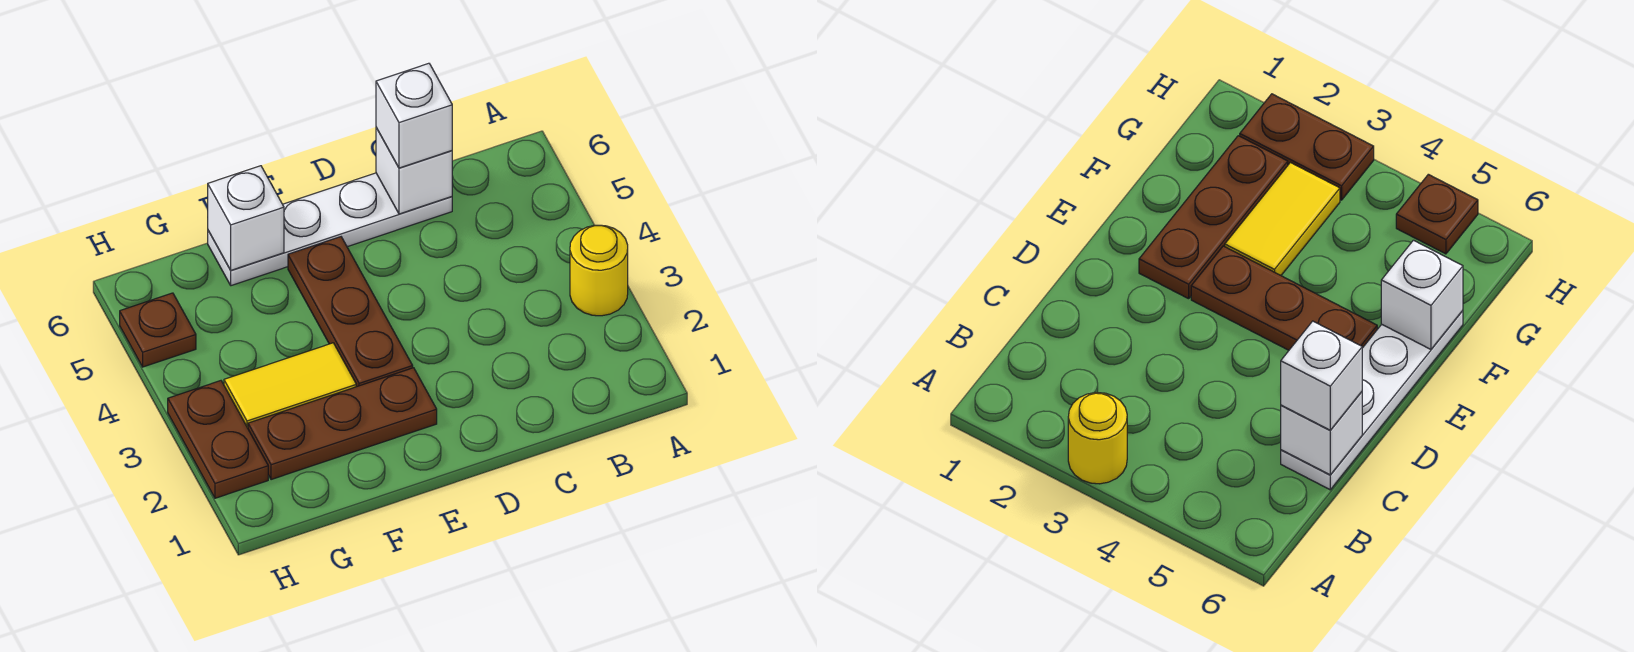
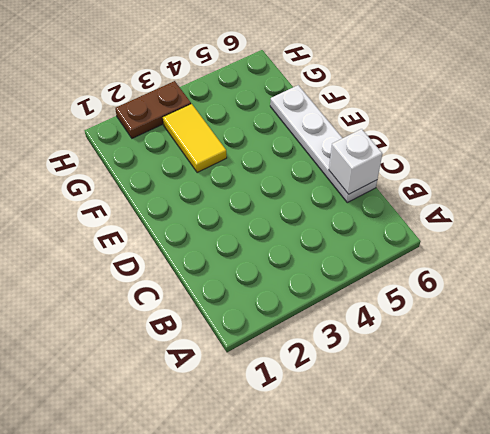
none -> yellow round brick A3 level 1
none -> brown plate E2:G2 level 1

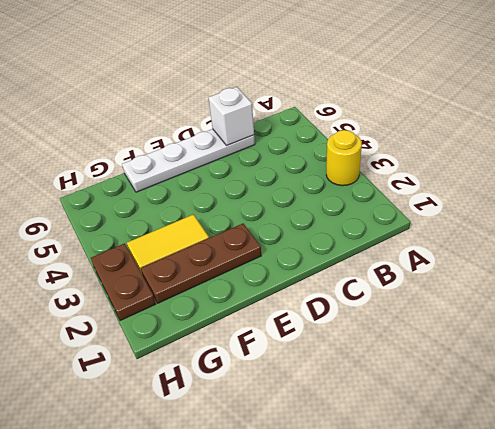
none -> brown plate E3:E5 level 1
none -> brown plate H5 level 1

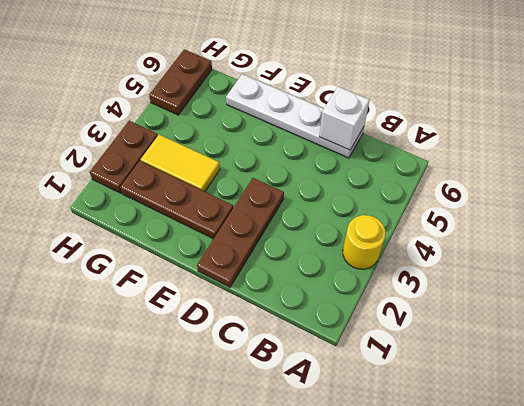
brown plate D1:D3 level 1 -> brown plate E3:E5 level 1
brown plate H5:H6 level 1 -> brown plate H5 level 1
none -> white brick F6 level 2
none -> white brick C6 level 3

